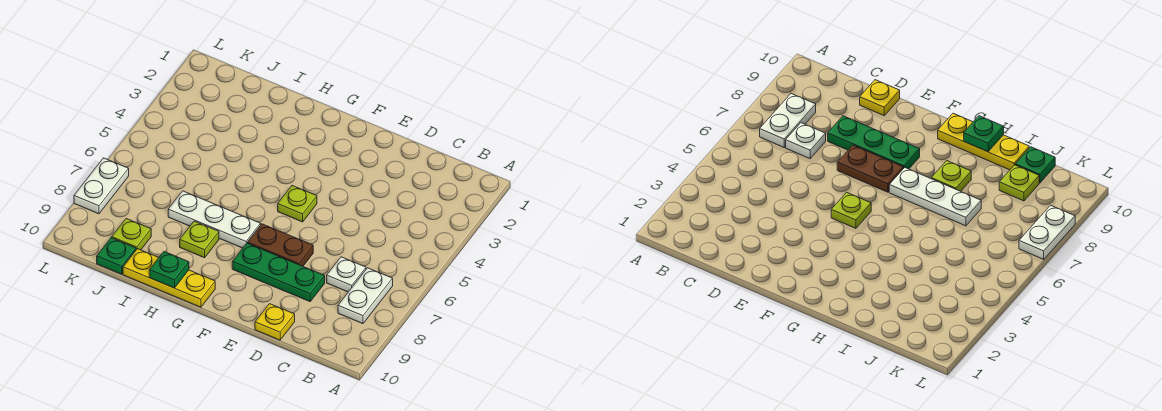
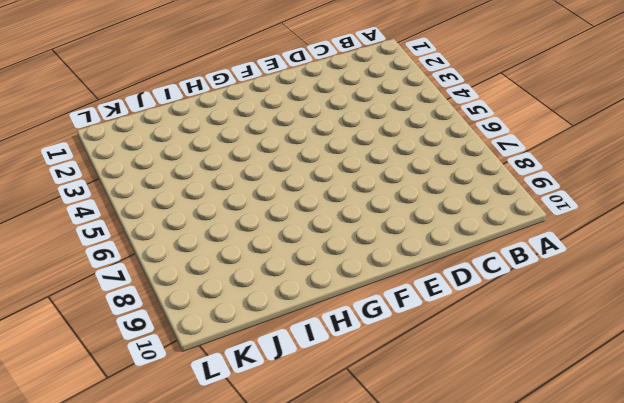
none -> white plate B7:B8 level 1
none -> white plate C7 level 1
none -> green plate D8:F8 level 1

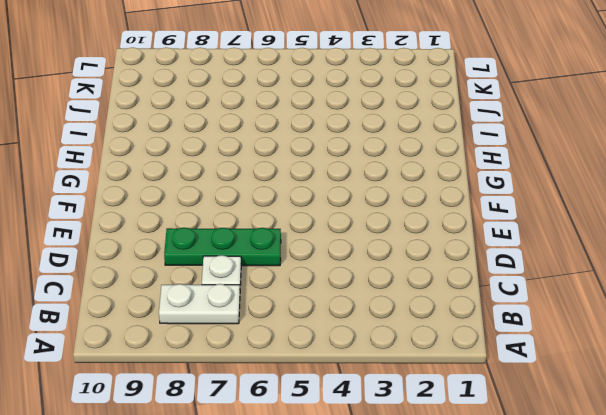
green plate D6:D8 level 1 -> green plate D8:F8 level 1
none -> yellow plate D10 level 1
none -> brown plate E7:F7 level 1
none -> lime plate F5 level 1

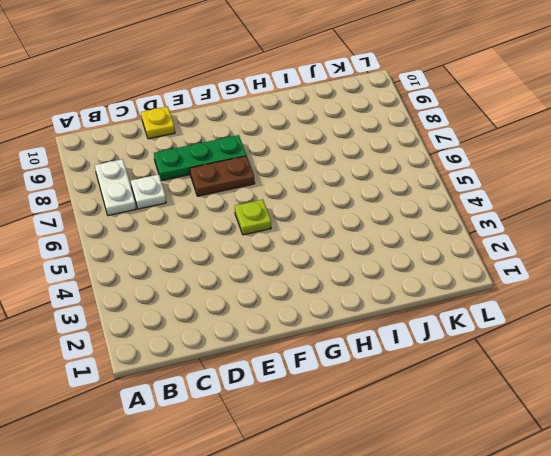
none -> white plate G7:I7 level 1
none -> yellow plate G10:I10 level 1
none -> lime plate H8 level 1

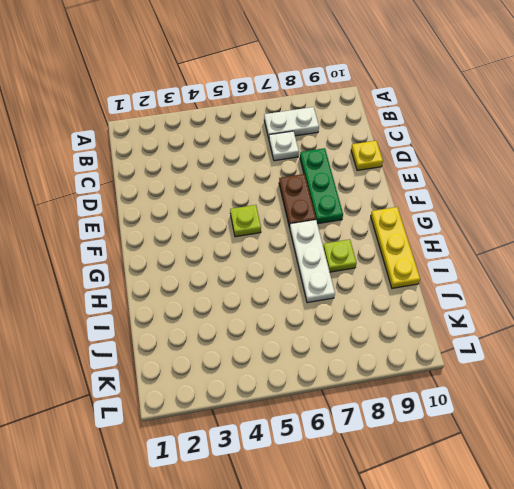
none -> lime plate J9 level 1
none -> green plate J10 level 1
none -> white plate L7:L8 level 1

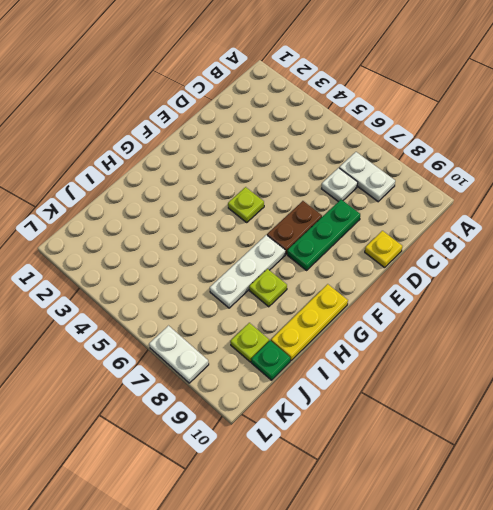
none -> green plate H10 level 2

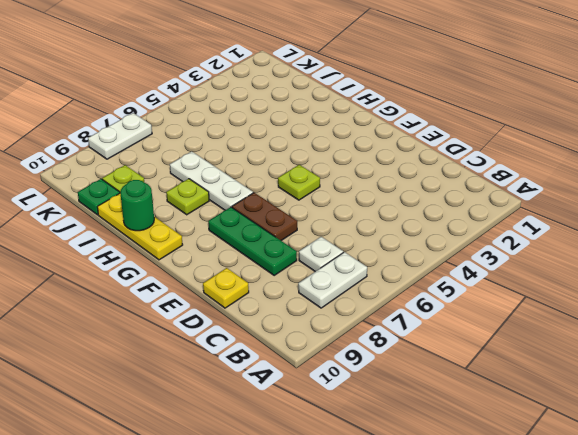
green round brick H10 level 2 -> green plate H10 level 2

